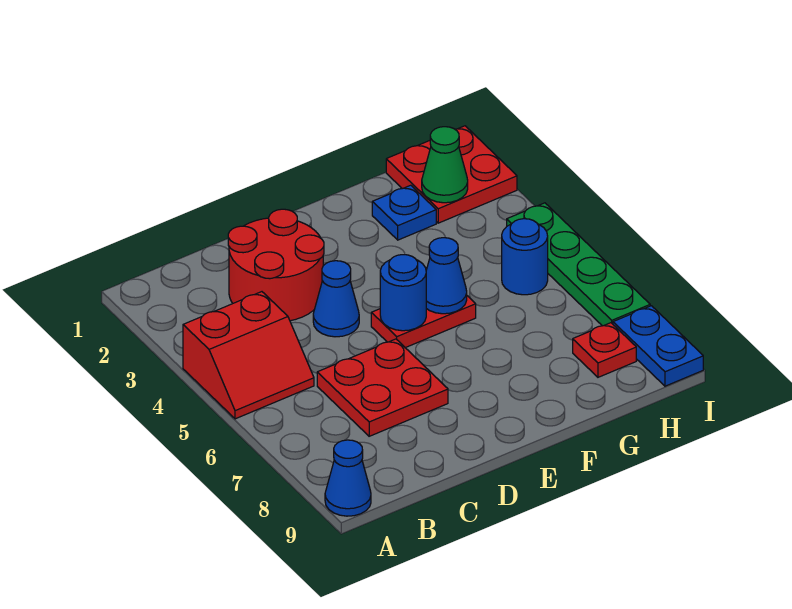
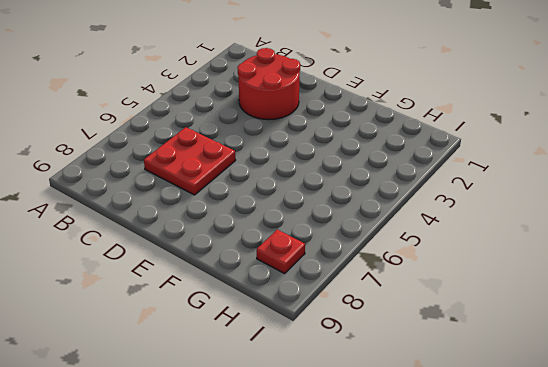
none -> red slope A4:B5 level 1 top 4
none -> blue cone A9 level 1
none -> blue cone D4 level 1

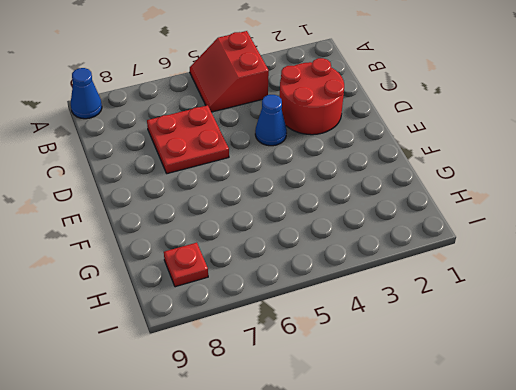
none -> red plate E5:F5 level 1
none -> blue plate G2 level 1
none -> red plate H1:I2 level 1

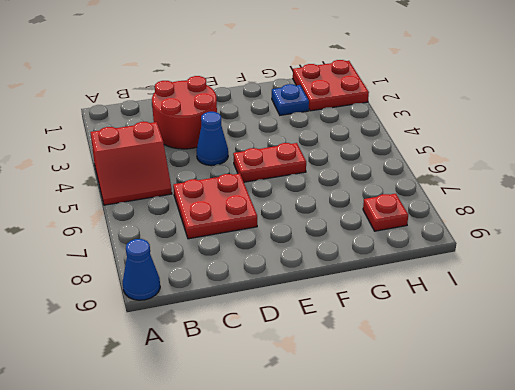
none -> blue round brick H5 level 1
none -> green plate I4:I7 level 1
none -> blue plate I8:I9 level 1

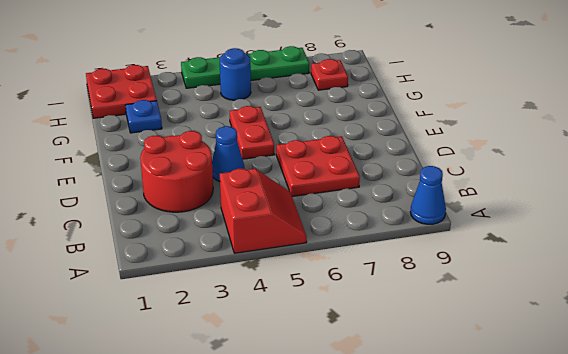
none -> blue plate I8:I9 level 1
none -> blue round brick E5 level 2
none -> blue cone F5 level 2

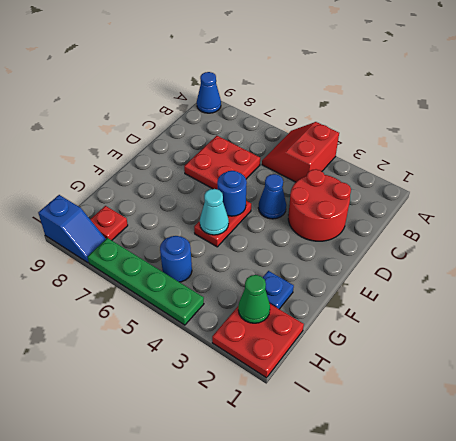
cyan cone F5 level 2 -> blue cone F5 level 2
blue slope I8:I9 level 1 top 9 -> blue plate I8:I9 level 1

